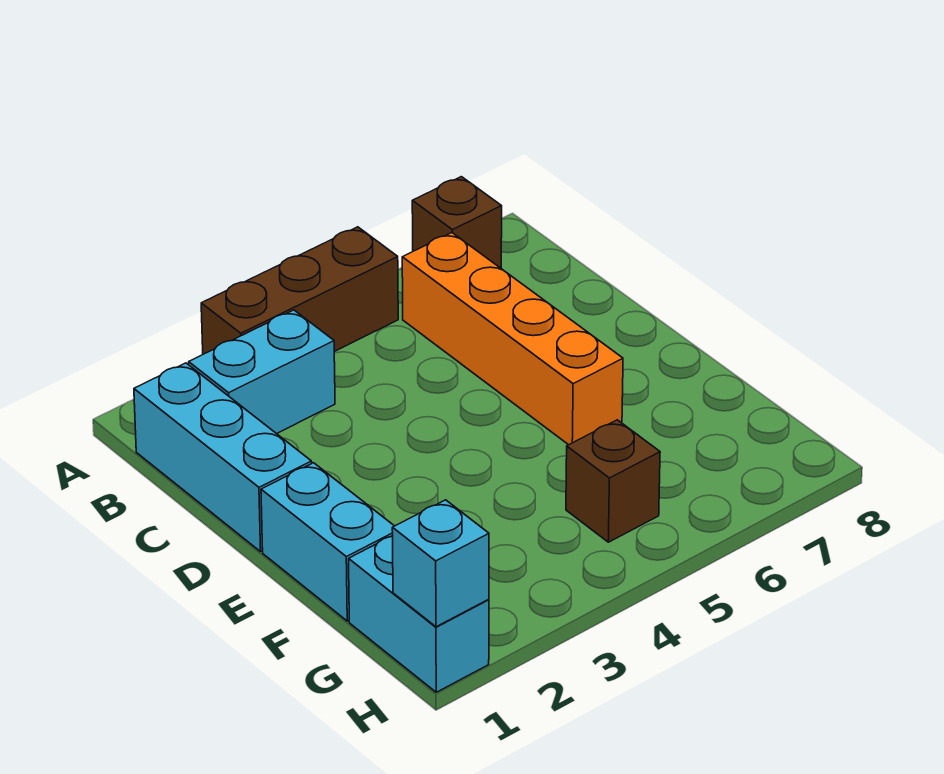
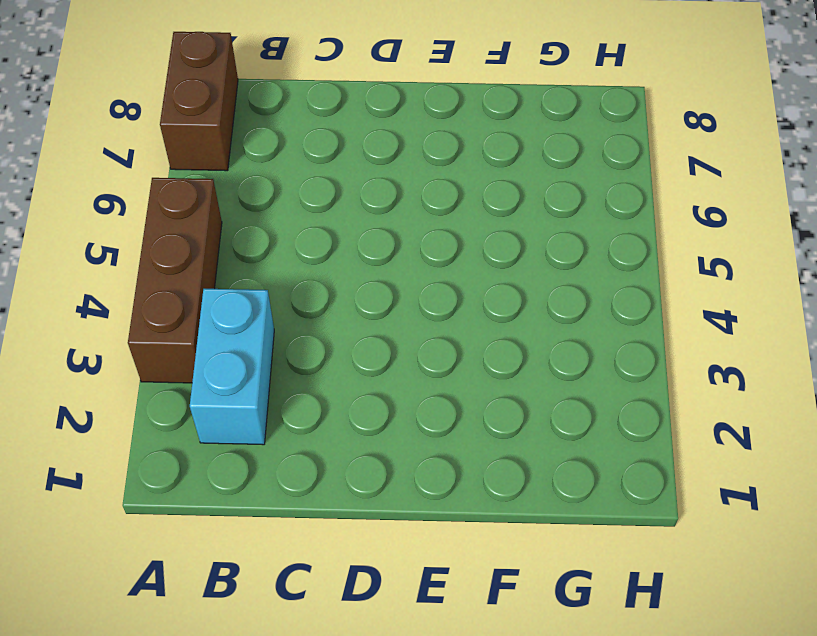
brown brick A7:A8 level 1 -> brown brick A7 level 1
none -> cyan brick B1:D1 level 1
none -> orange brick B6:E6 level 1

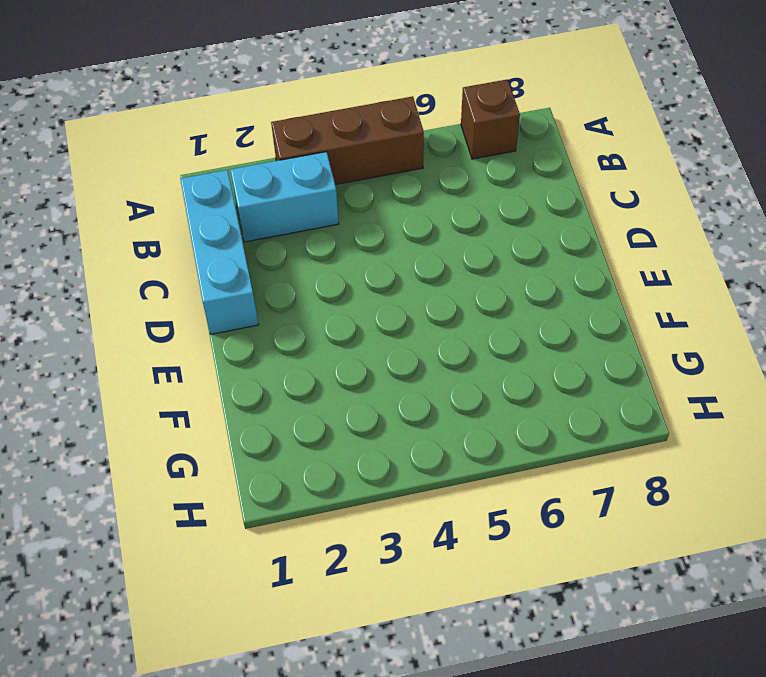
none -> orange brick B6:E6 level 1
none -> cyan brick E1:F1 level 1

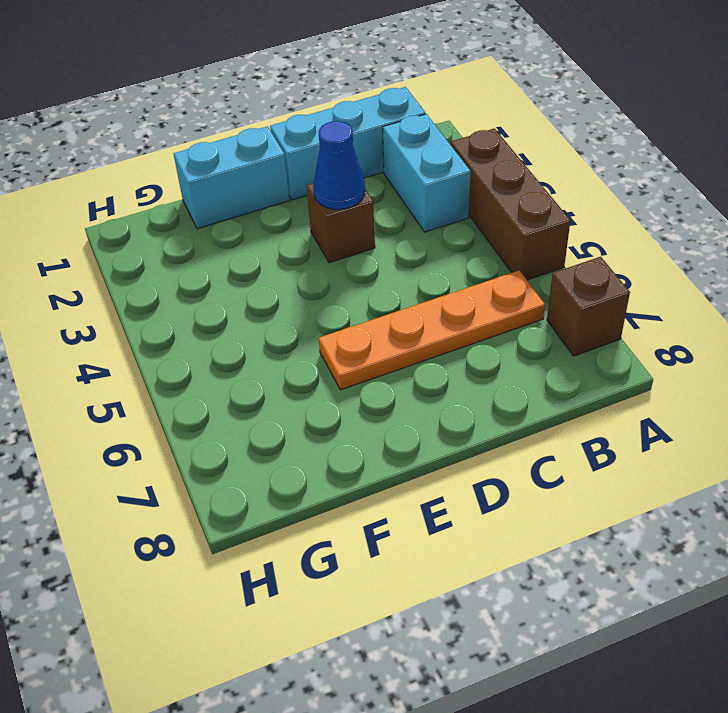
orange plate B6:E6 level 1 -> orange brick B6:E6 level 1
brown brick D3 level 1 -> brown brick G5 level 1
blue cone D3 level 2 -> none
none -> cyan brick G1:H1 level 1
none -> cyan brick H1 level 2

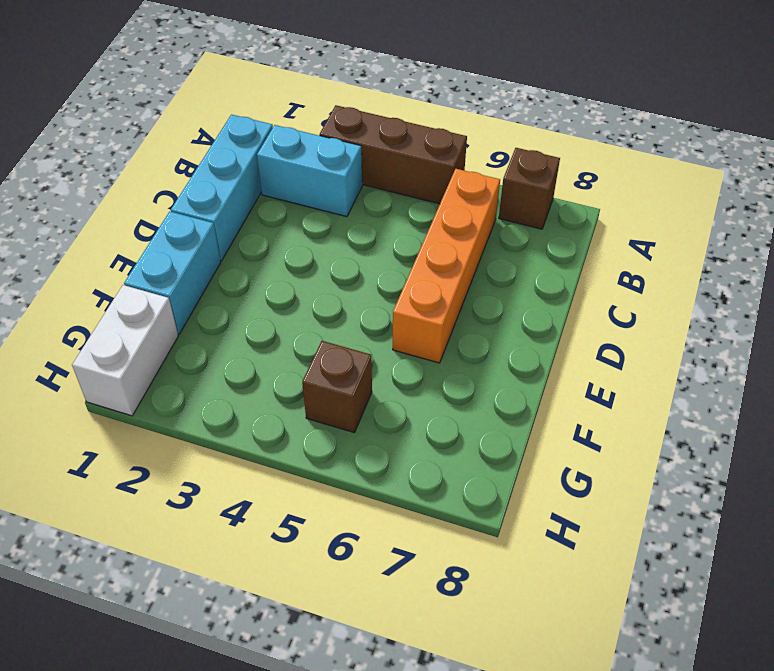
white brick G1:H1 level 1 -> cyan brick G1:H1 level 1
none -> cyan brick H1 level 2

